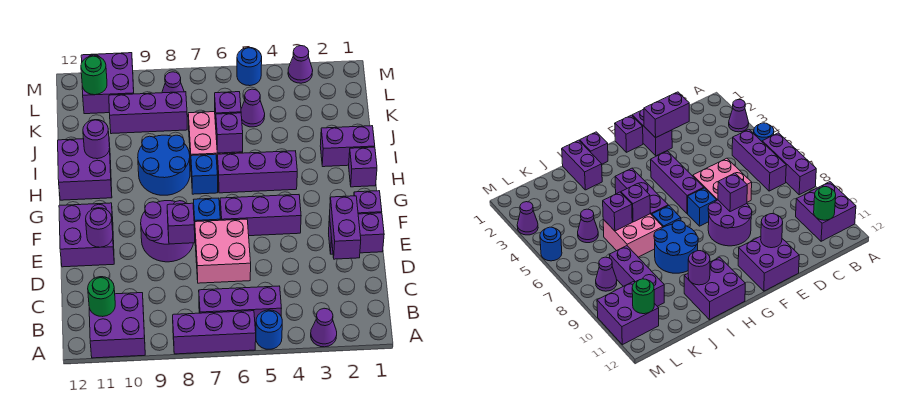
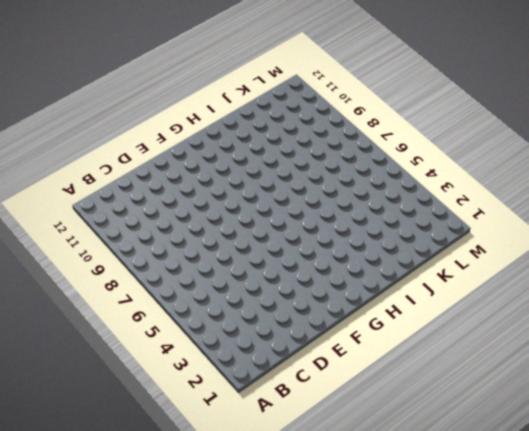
none -> purple cone A3 level 1
none -> blue round brick A5 level 1
none -> purple brick A6:A8 level 1
none -> purple brick A10:B11 level 1

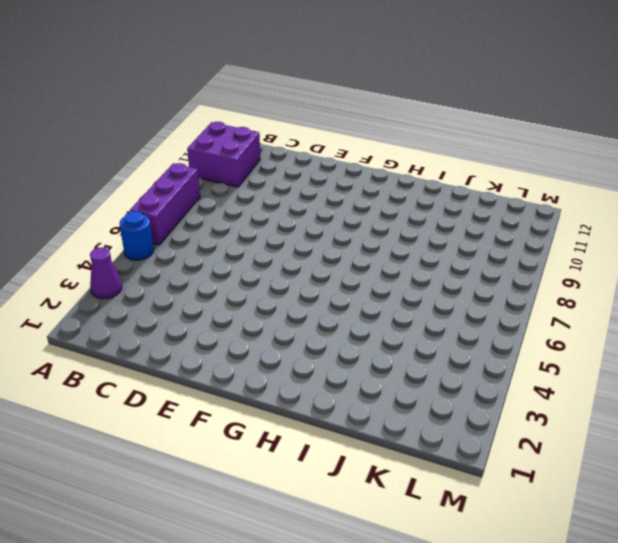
none -> purple brick B5:B7 level 1
none -> pink brick D6:E7 level 1
none -> purple brick E1:E2 level 1
none -> purple round brick E8:F9 level 1

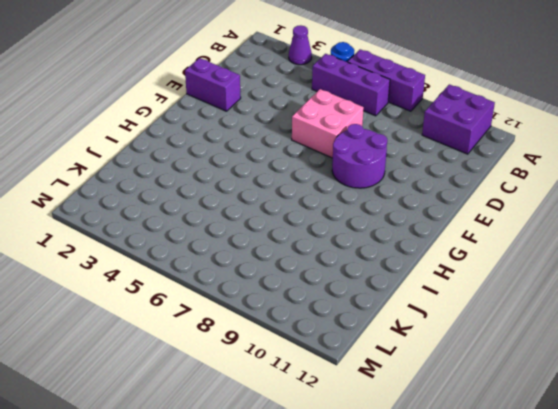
none -> purple brick E11:F12 level 1
none -> purple brick F1 level 1
none -> purple brick F4:F6 level 1
none -> blue brick F7 level 1

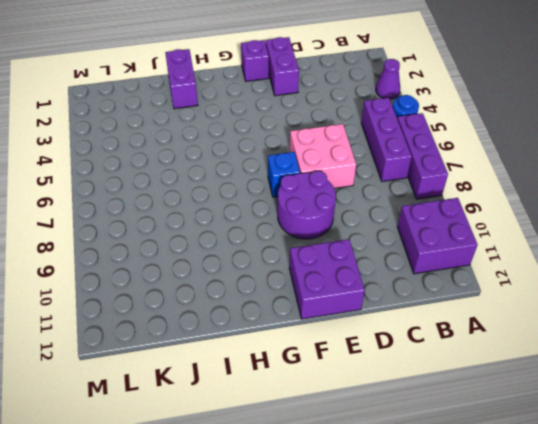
none -> purple brick F4:F6 level 1
none -> purple brick H1 level 1
none -> purple brick H4:H6 level 1
none -> blue brick H7 level 1

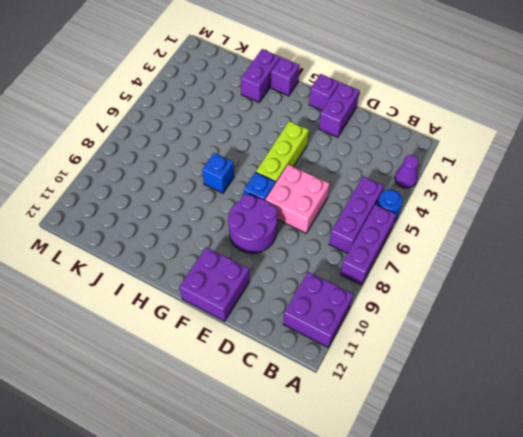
lime brick F4:F6 level 1 -> purple brick F4:F6 level 1
none -> purple brick H4:H6 level 1
none -> blue round brick H8:I9 level 1
none -> purple brick H11:I12 level 1
none -> pink brick I6:J7 level 1

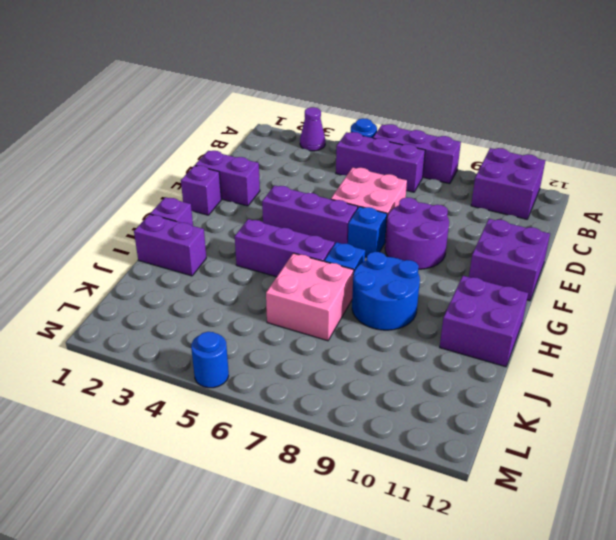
none -> purple cone K5 level 1
none -> purple brick K8:K10 level 1
none -> purple cone L8 level 1
none -> purple brick L10:M11 level 1

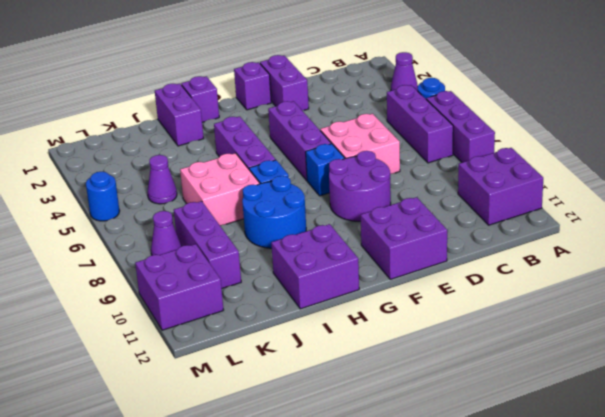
none -> purple cone M3 level 1
none -> green round brick B11 level 2
none -> purple brick D2:E2 level 2
none -> purple brick E8 level 2

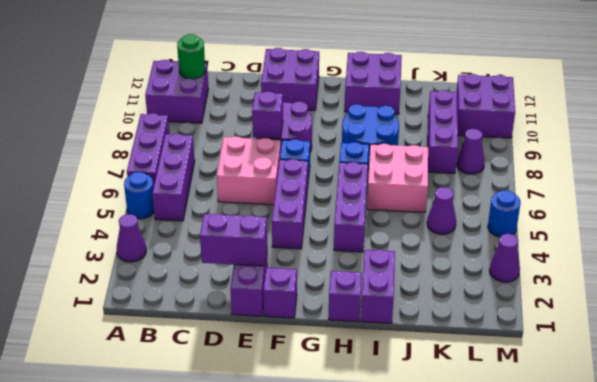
none -> purple round brick E11 level 2
none -> purple brick I6 level 2
none -> purple round brick I11 level 2
none -> purple brick J6 level 2

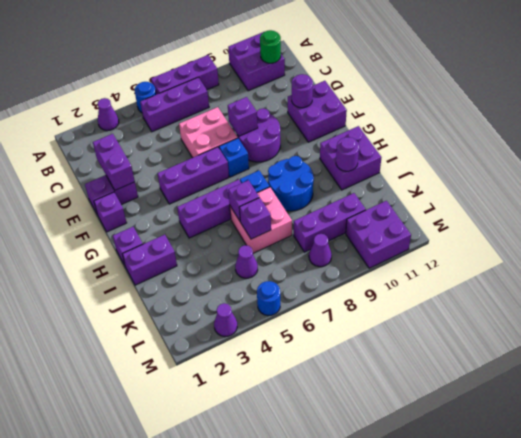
none -> green round brick L11 level 2

